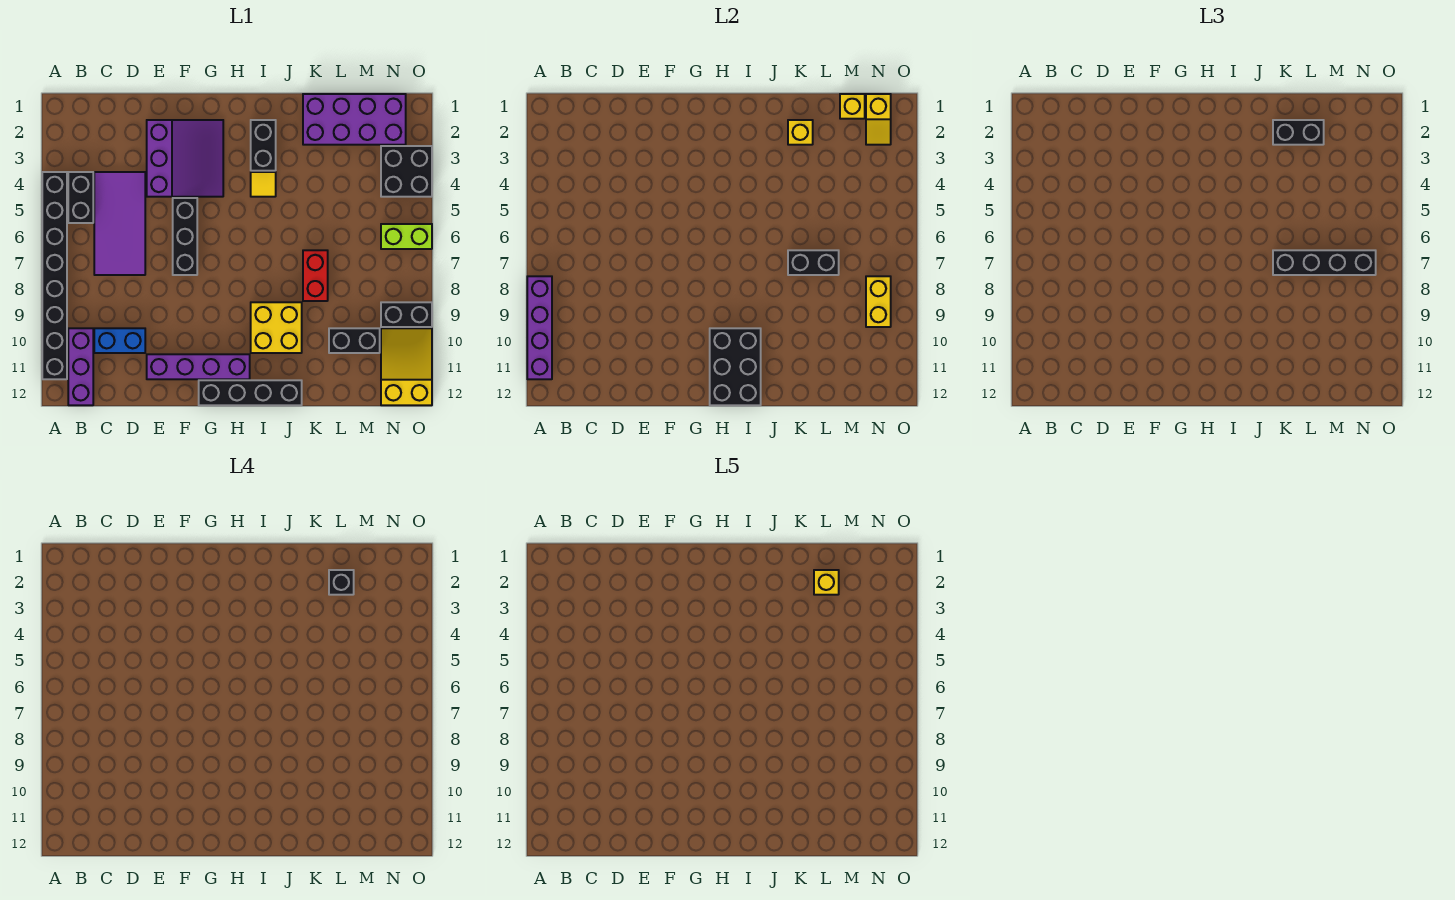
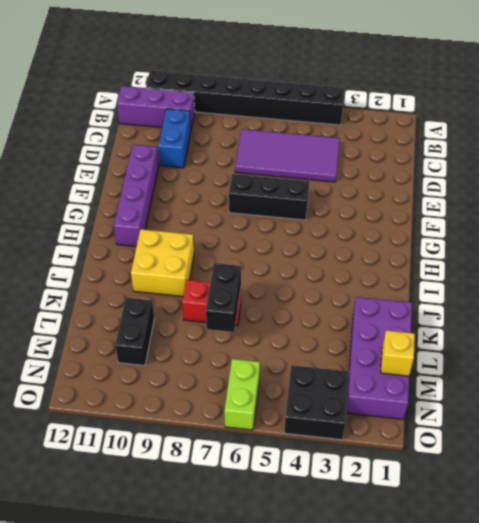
none -> black brick B4:B5 level 1
none -> purple slope E2:G4 level 1 top E
none -> black brick G12:J12 level 1
none -> black brick I2:I3 level 1

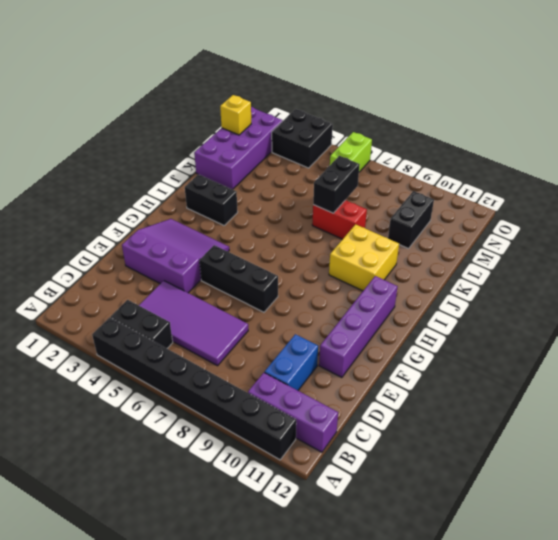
none -> black brick G12:J12 level 1
none -> yellow tile I4 level 1
none -> black brick N9:O9 level 1
none -> yellow slope N10:O12 level 1 top 12

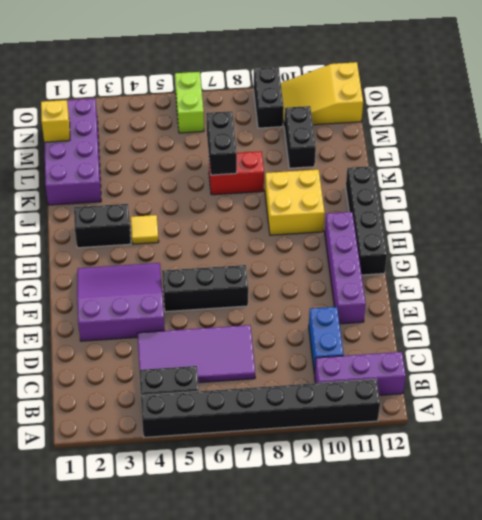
none -> black brick N3:O4 level 1
none -> purple brick A8:A11 level 2
none -> black brick H10:I12 level 2
none -> yellow brick K2 level 2

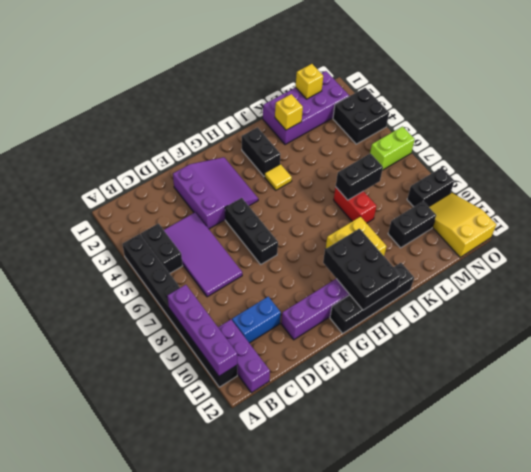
none -> yellow slope N1:N2 level 2 top 1
none -> yellow brick N8:N9 level 2
none -> black brick K2:L2 level 3
none -> black brick K7:N7 level 3

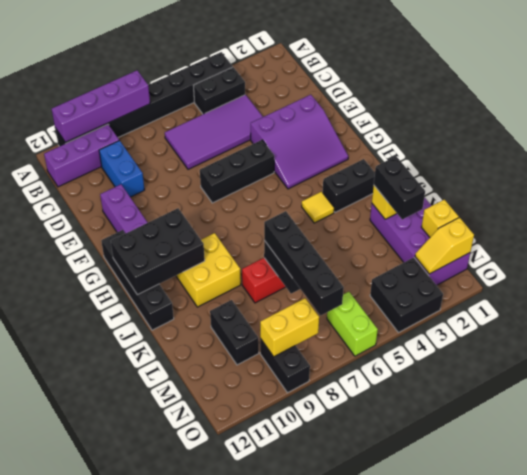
none -> yellow slope N10:O12 level 1 top 12
none -> black brick L2 level 4
none -> yellow brick L2 level 5

